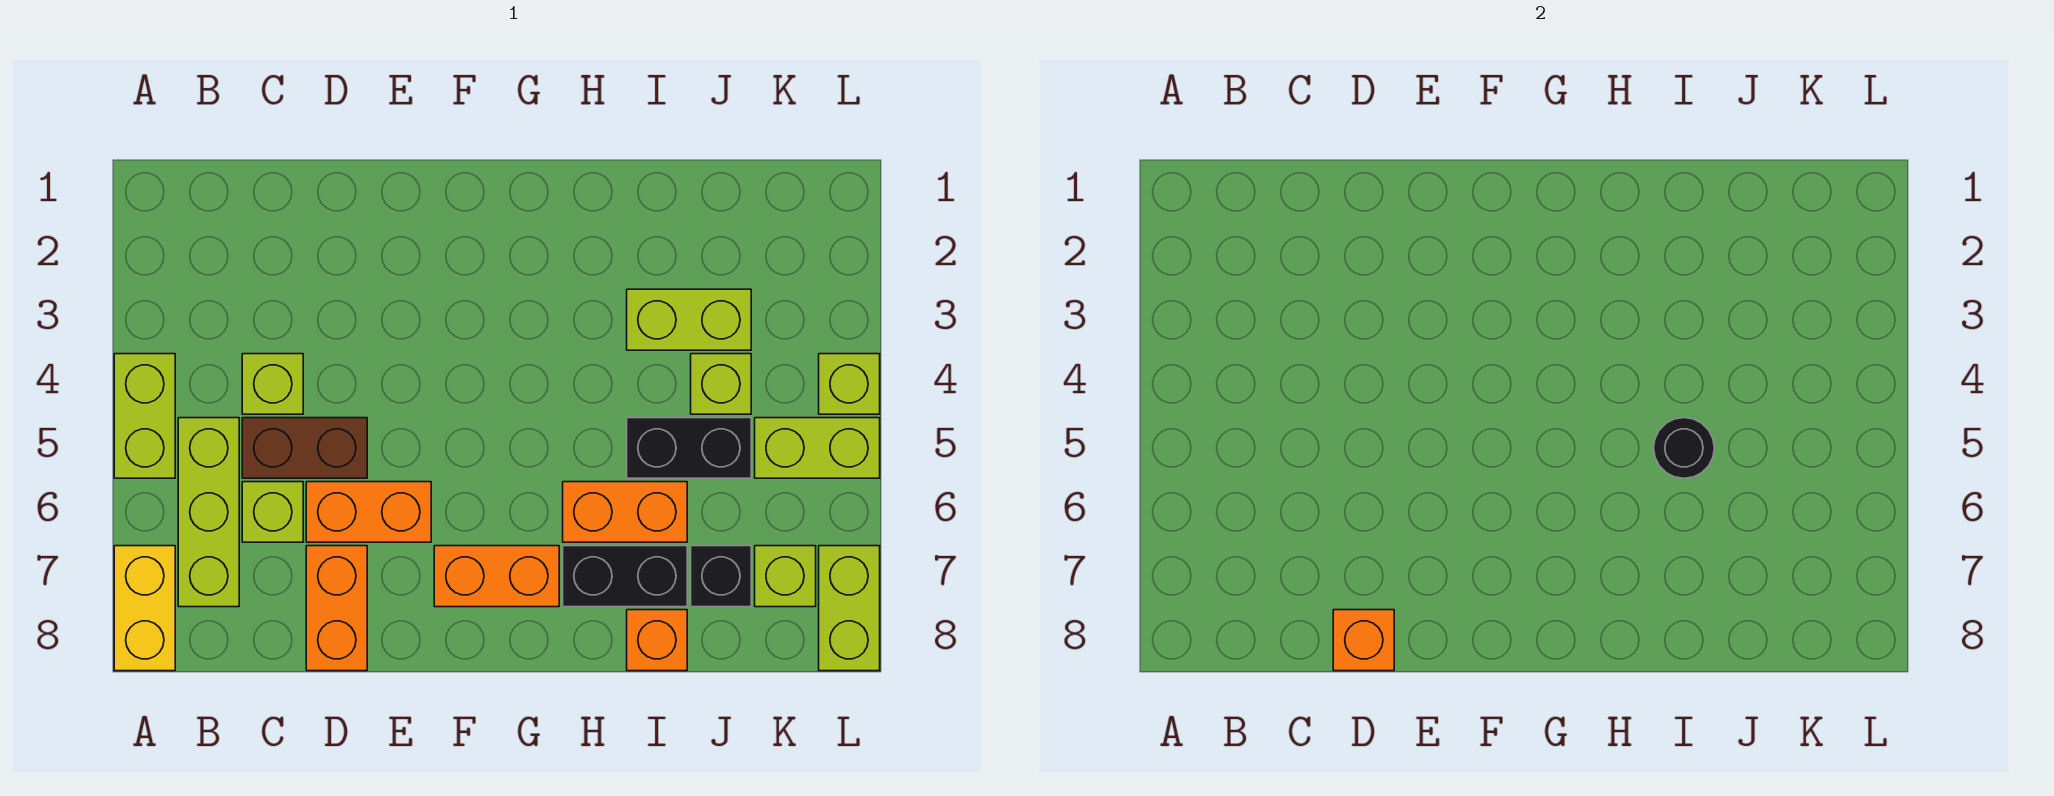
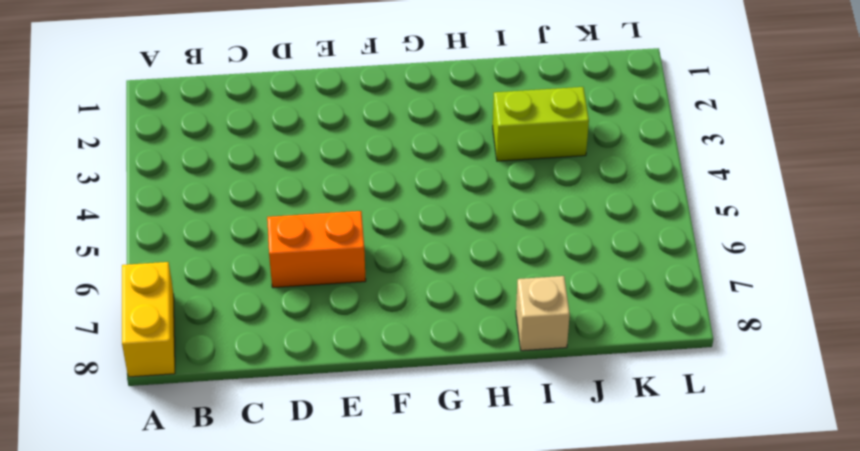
tan brick I8 level 1 -> orange brick I8 level 1
none -> lime brick A4:A5 level 1
none -> lime brick B5:B7 level 1
none -> lime brick C4 level 1

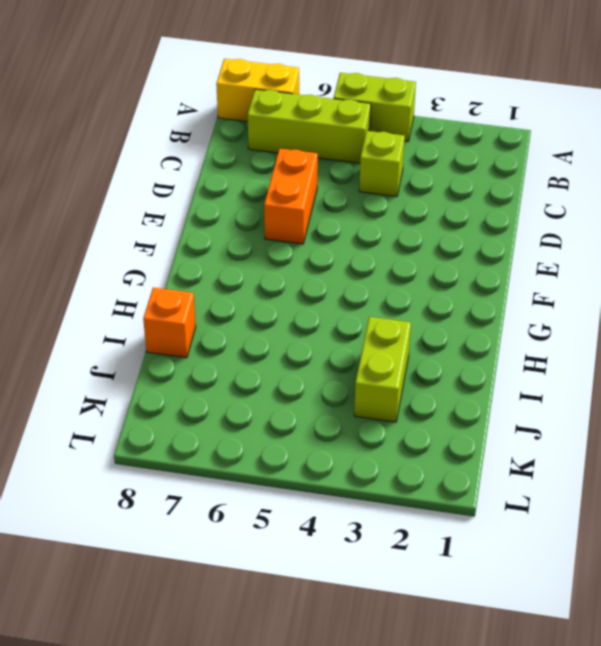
none -> brown brick C5:D5 level 1
none -> lime brick C6 level 1
none -> orange brick D7:D8 level 1

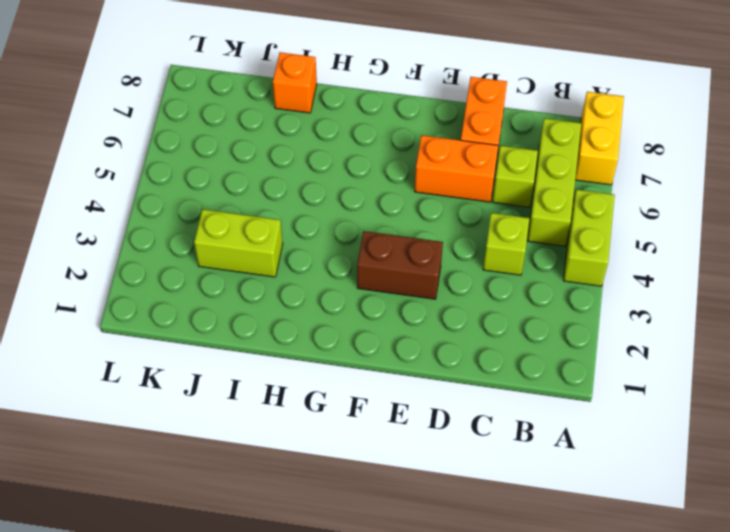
brown brick E3:F3 level 1 -> brown brick C5:D5 level 1
none -> orange brick F7:G7 level 1
none -> orange brick H6:I6 level 1
none -> black brick H7:I7 level 1

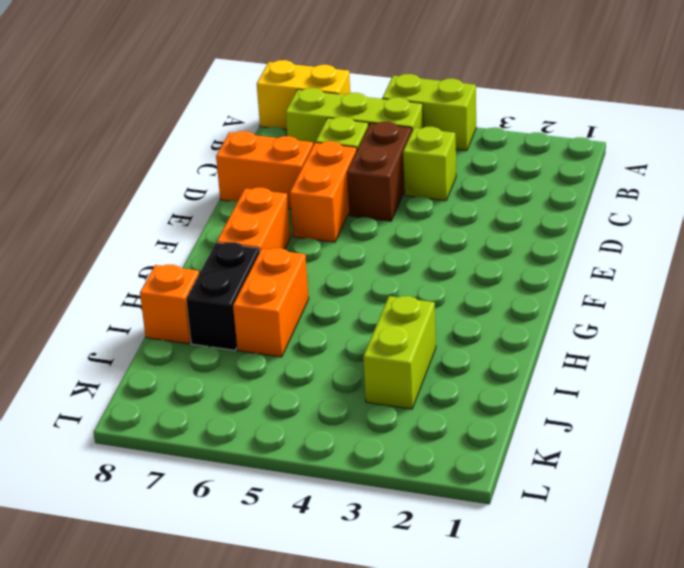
none -> black brick I5:J5 level 1
none -> lime brick J4 level 1
none -> black brick J7 level 1

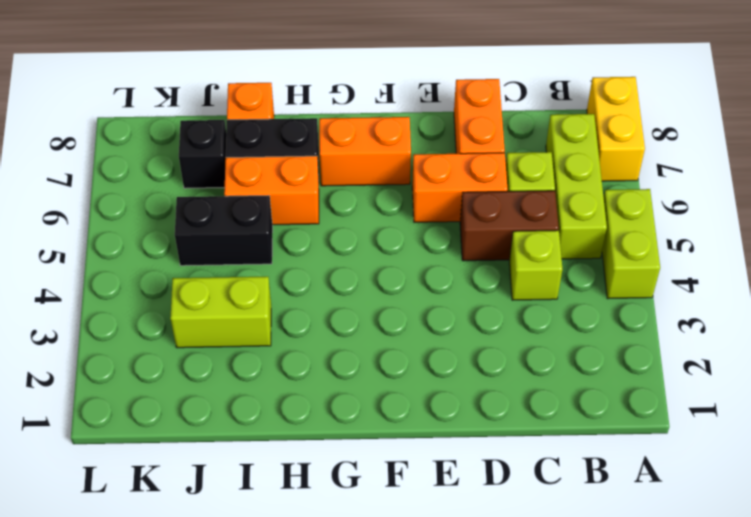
none -> lime brick J4 level 1
none -> lime brick K5:L5 level 1
none -> lime brick K7 level 1

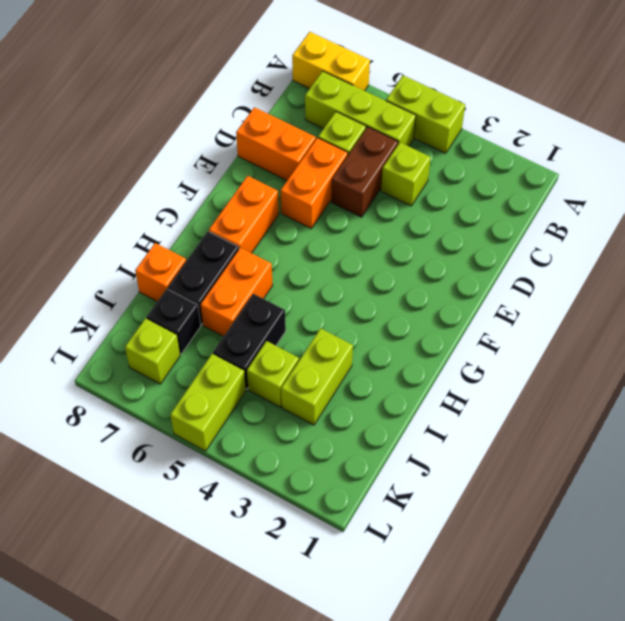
none -> lime brick L4 level 1
none -> lime brick L7:L8 level 1
none -> orange brick D8 level 2

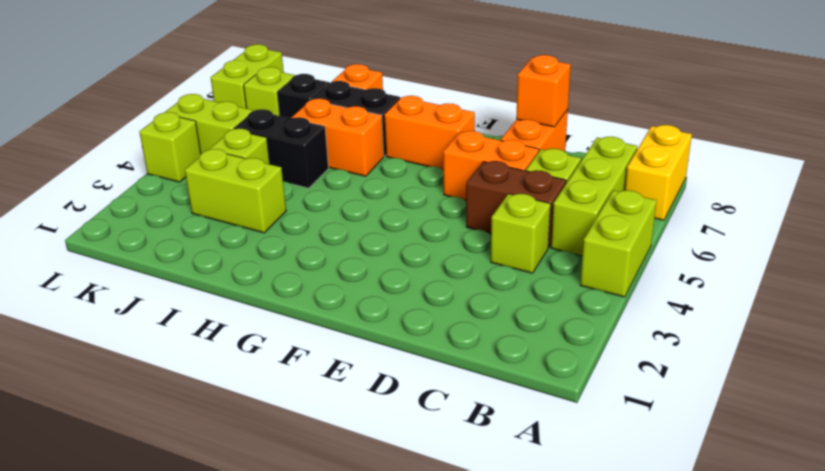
none -> black round brick I5 level 2

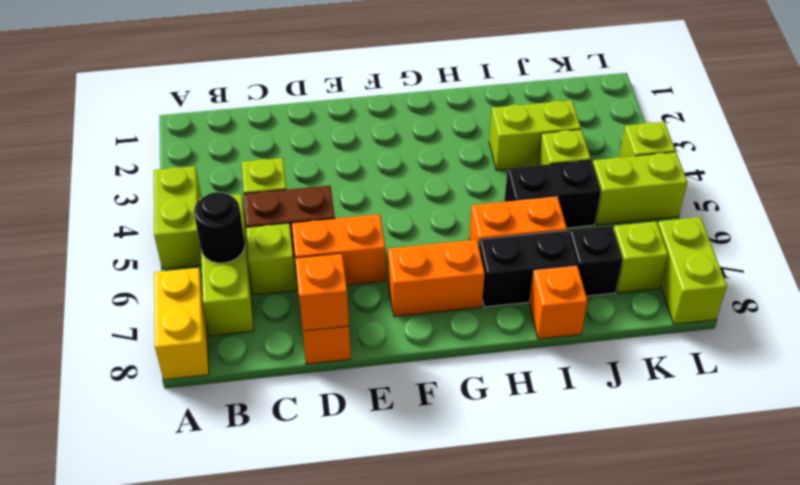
black round brick B6 level 2 -> black round brick I5 level 2

